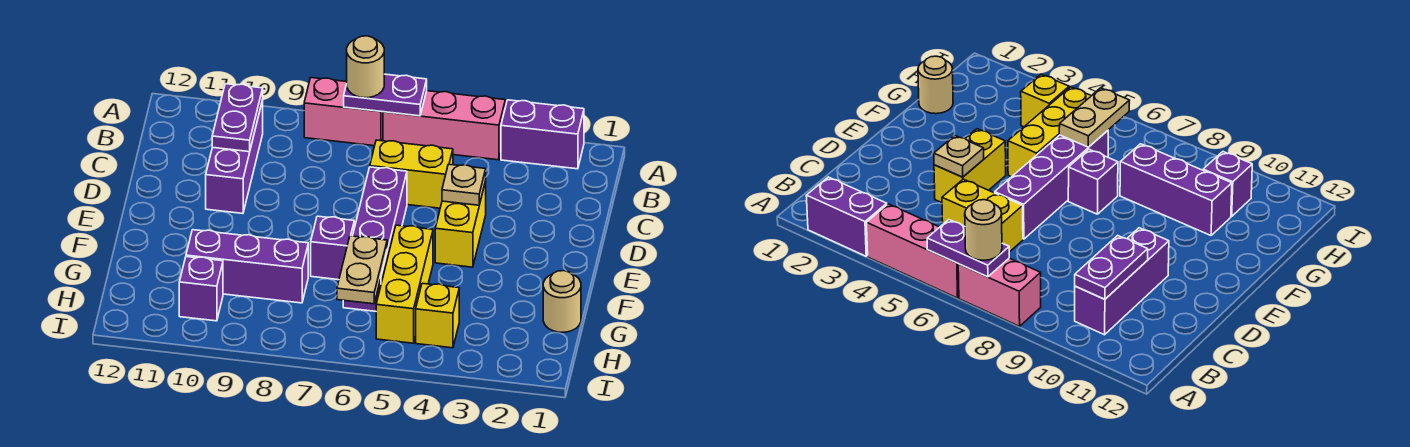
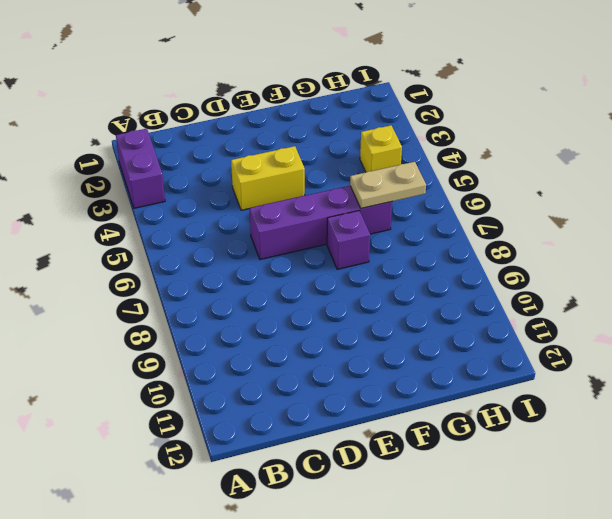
none -> pink brick A4:A6 level 1
none -> pink brick A7:A8 level 1
none -> purple brick B10:D10 level 1

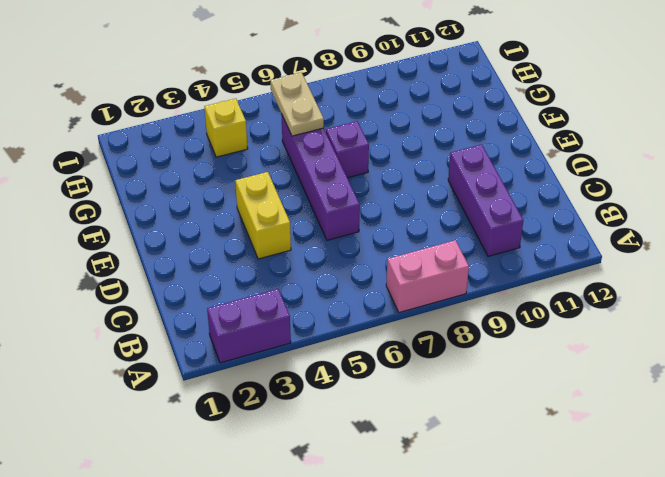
none -> pink brick A4:A6 level 1
none -> yellow brick C5:C6 level 1
none -> yellow brick F5:H5 level 1

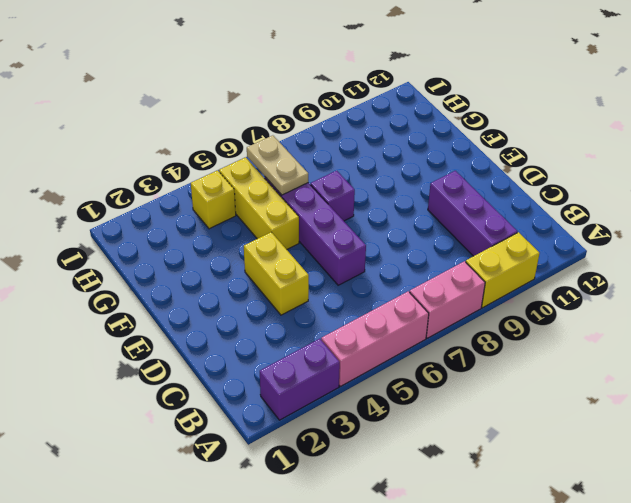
yellow brick A9:A10 level 1 -> yellow brick C5:C6 level 1
none -> tan round brick G1 level 1
none -> purple brick G8:G10 level 1
none -> purple brick H10 level 1

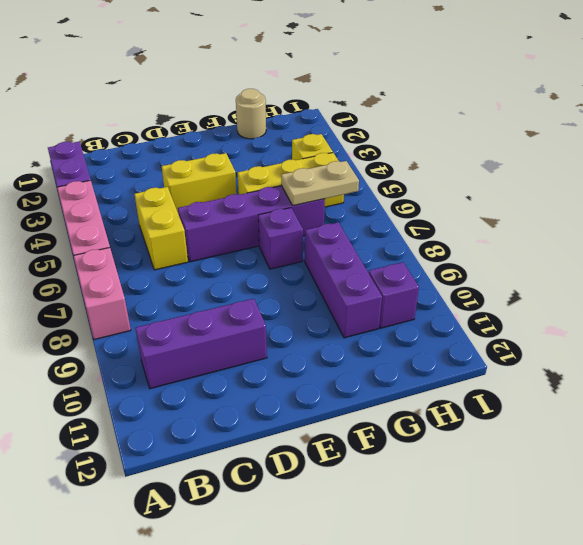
none -> purple plate A6:A7 level 2
none -> purple plate B10:C10 level 2
none -> tan plate D4 level 2

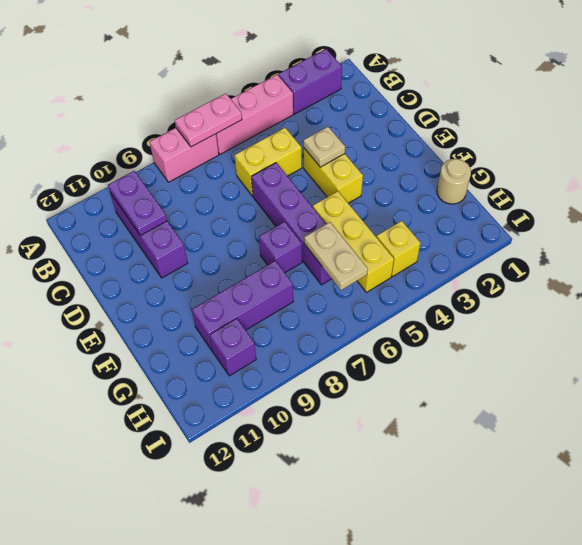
pink plate A6:A7 level 2 -> purple plate A6:A7 level 2
none -> tan round brick A7 level 3

